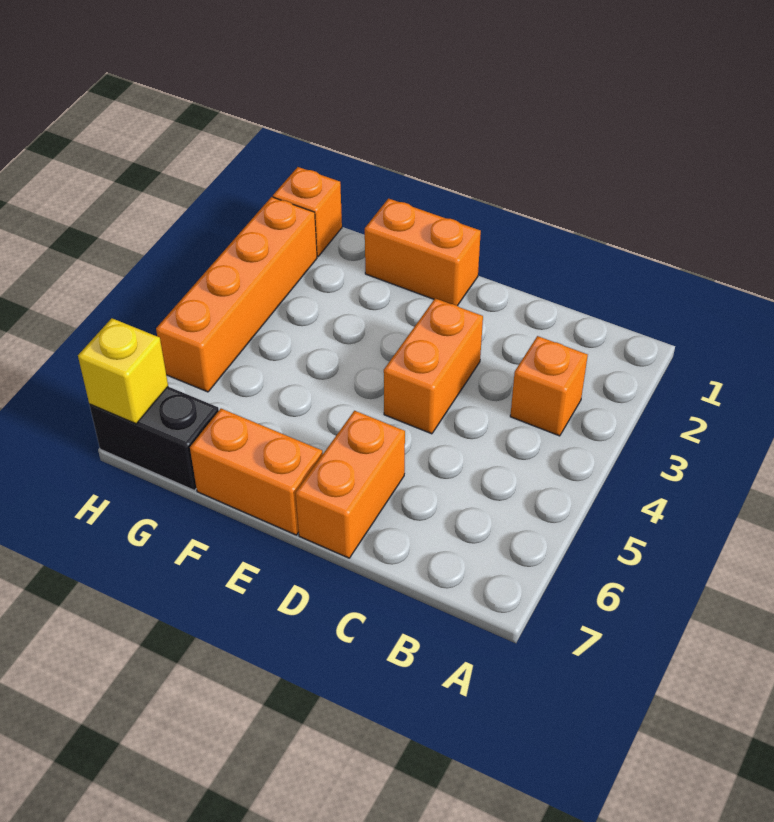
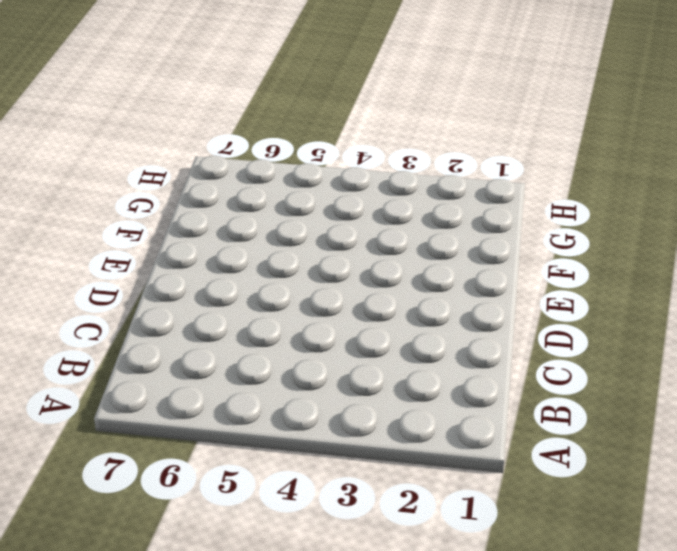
none -> orange brick B3 level 1
none -> orange brick D3:D4 level 1

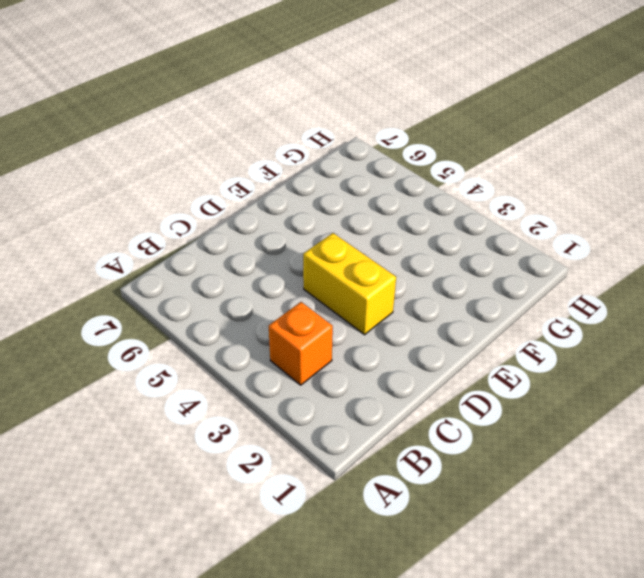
yellow brick D3:D4 level 1 -> orange brick D3:D4 level 1
none -> orange brick D6:D7 level 1
none -> orange brick E1:F1 level 1

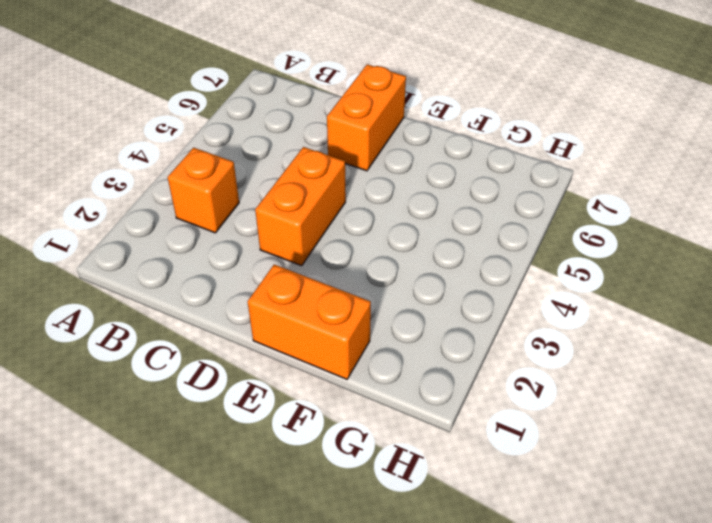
none -> orange brick E7:F7 level 1
none -> black brick G7:H7 level 1

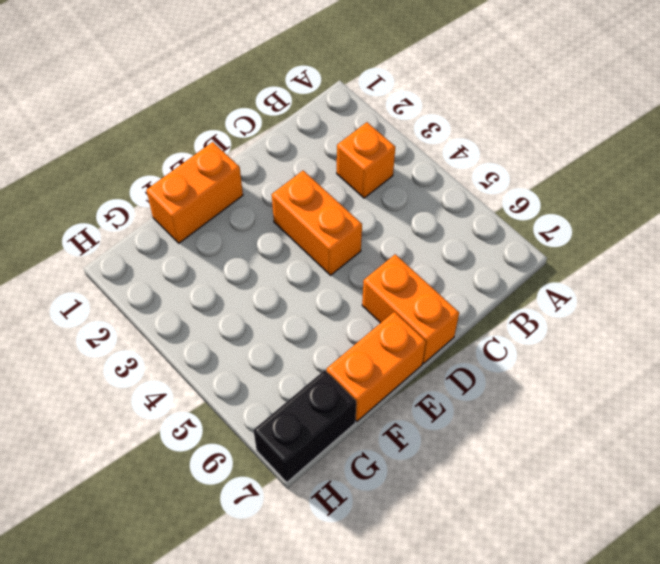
none -> orange brick H1 level 1
none -> orange brick H2:H5 level 1

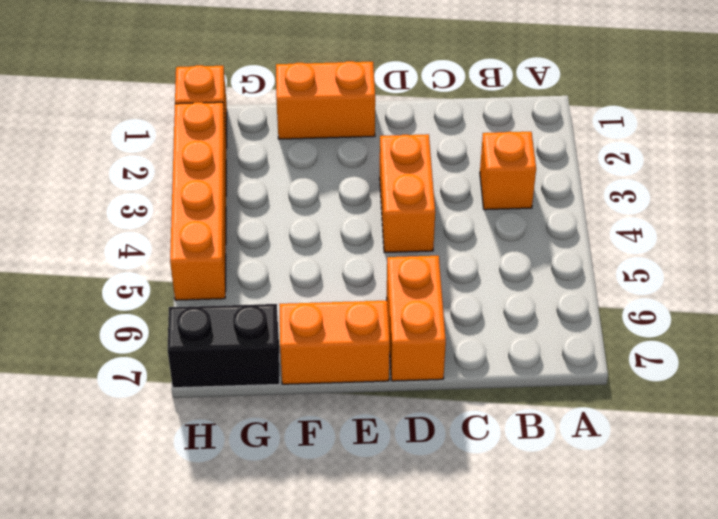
none -> yellow brick H7 level 2

